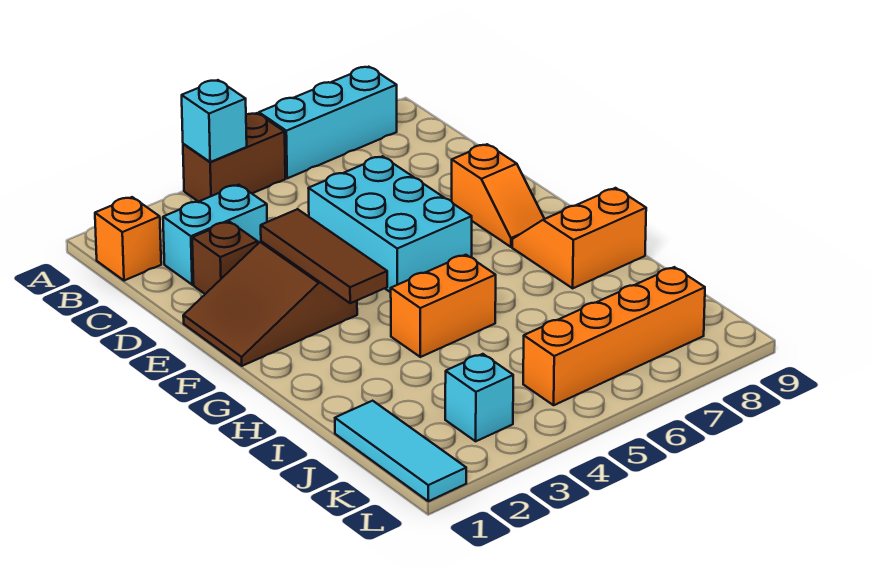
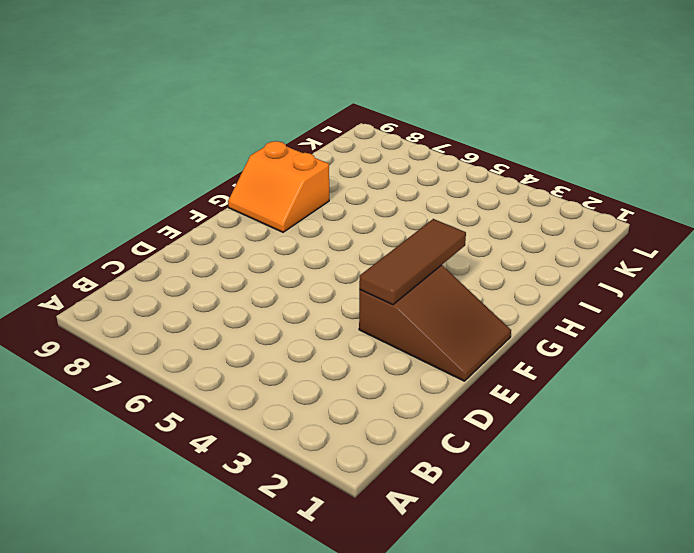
none -> brown brick A4:A5 level 1
none -> cyan brick A6:A8 level 1
none -> orange brick B1 level 1

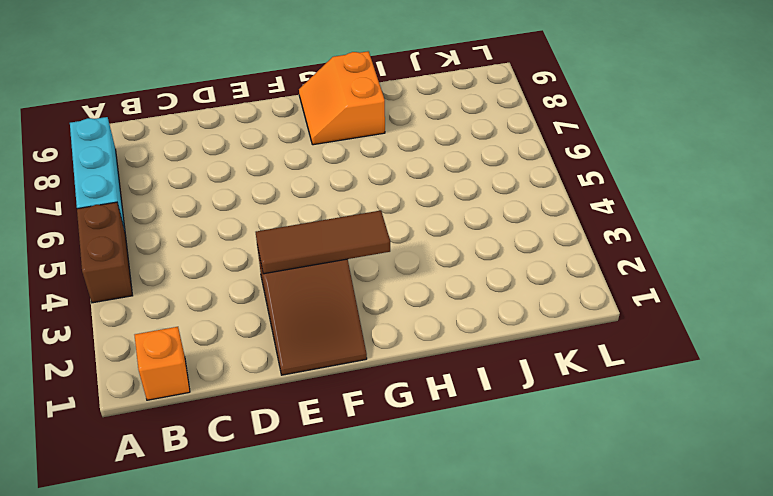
none -> cyan brick C2:C3 level 1
none -> brown brick D2 level 1
none -> cyan brick D5:F6 level 1

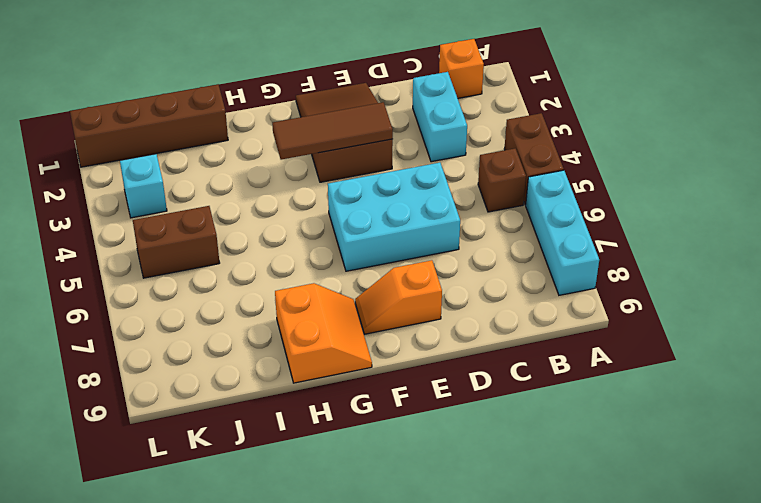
brown brick B5 level 1 -> brown brick D2 level 1
brown brick I1:L1 level 1 -> cyan tile J1:L1 level 1
brown brick J5:K5 level 1 -> orange brick K5:K8 level 1
none -> orange brick H4:H5 level 1
none -> cyan brick A4 level 2

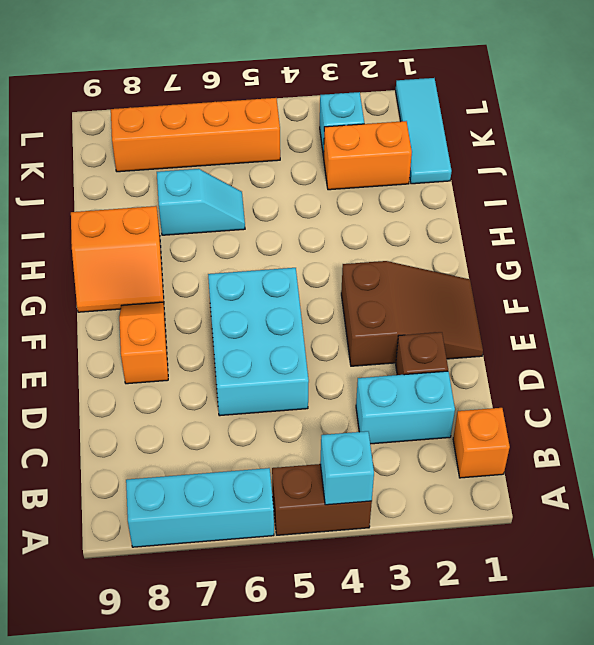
cyan slope I6:I7 level 1 top 7 -> none
orange brick J2:J3 level 1 -> orange brick H4:H5 level 1
none -> brown tile E3:G3 level 2

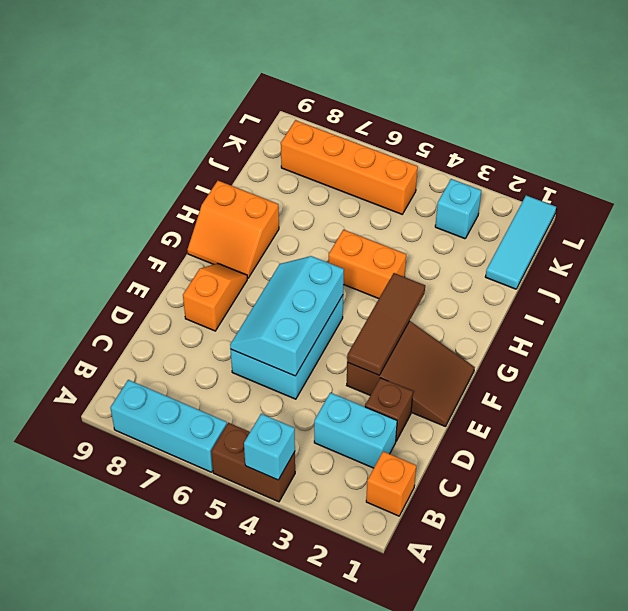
cyan slope D5:F6 level 2 top 5 -> none

